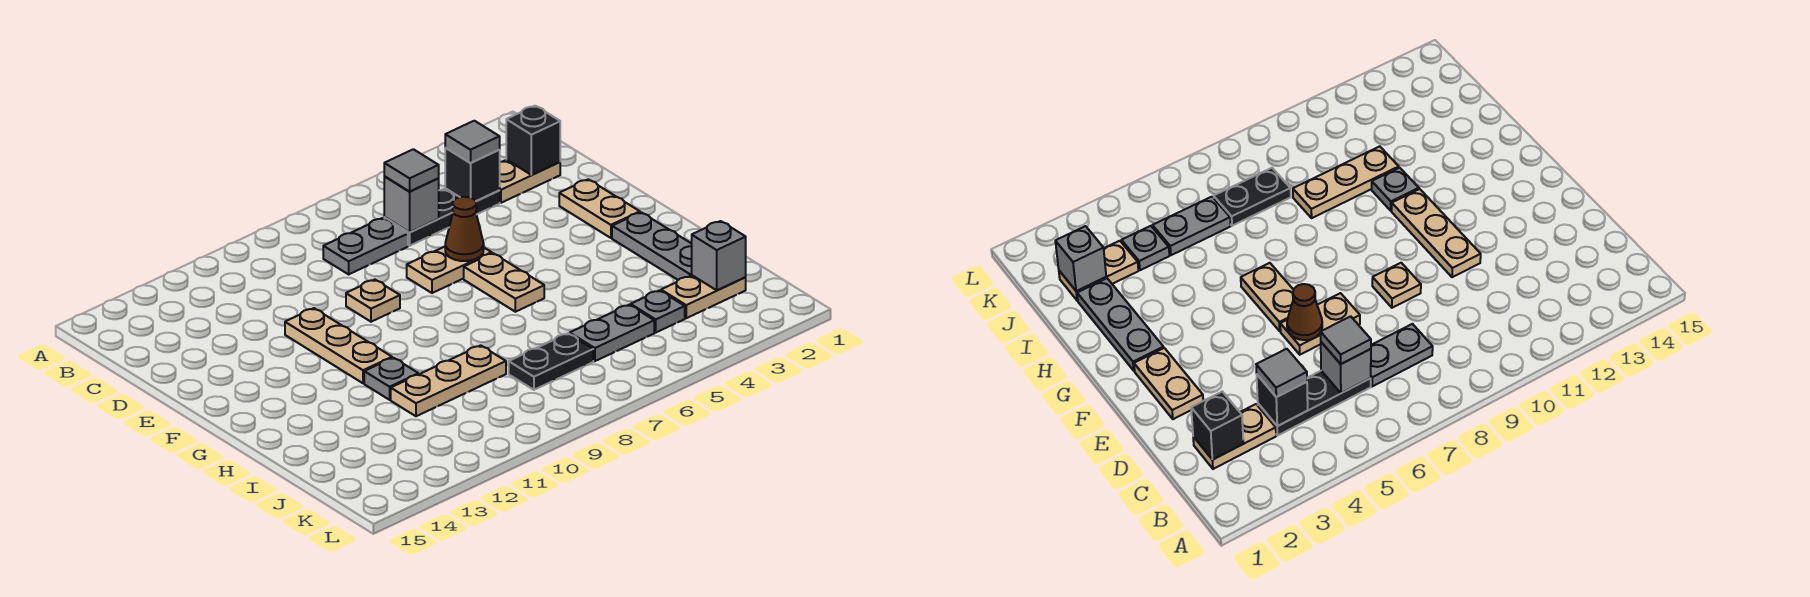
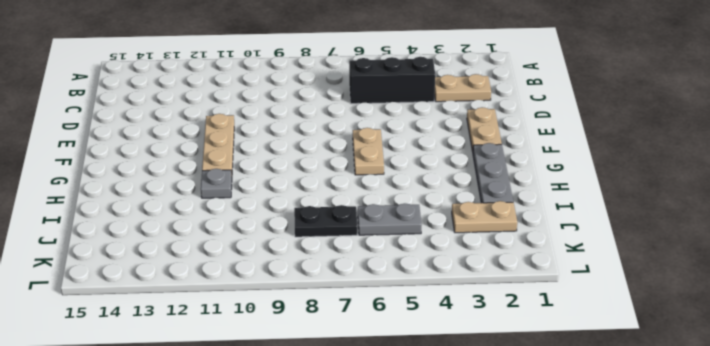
black brick C4:C6 level 1 -> black plate C4:C6 level 1
none -> grey plate C7:C8 level 1
none -> tan plate E6:E7 level 1
none -> tan plate E9 level 1

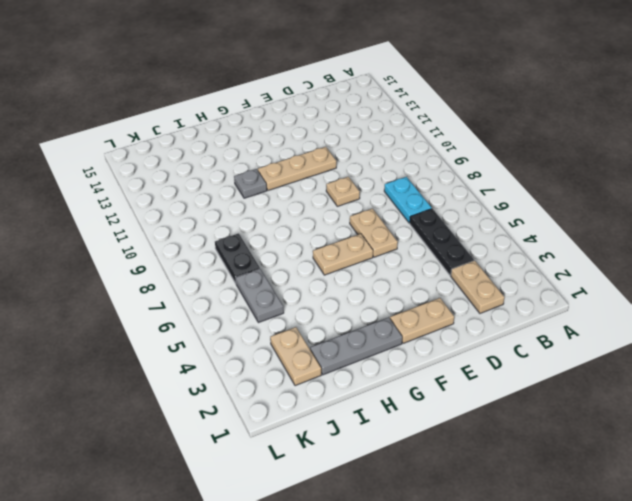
cyan plate C7:C8 level 1 -> grey plate C7:C8 level 1
none -> tan plate I9:I11 level 1
none -> grey plate J4 level 1
none -> black brick C2 level 2

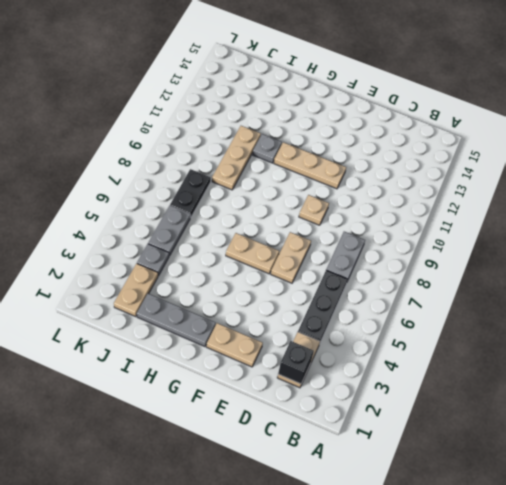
none -> black brick C4 level 2
none -> grey brick C6 level 2
none -> brown cone E6 level 2

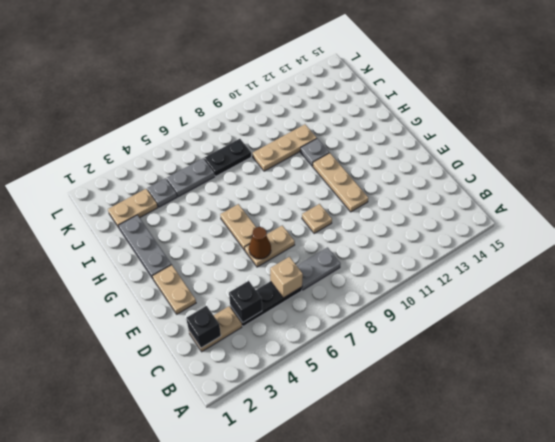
tan brick C6 level 2 -> grey brick C6 level 2
none -> grey brick J2 level 2
none -> grey tile C4 level 3
none -> grey tile C6 level 3

